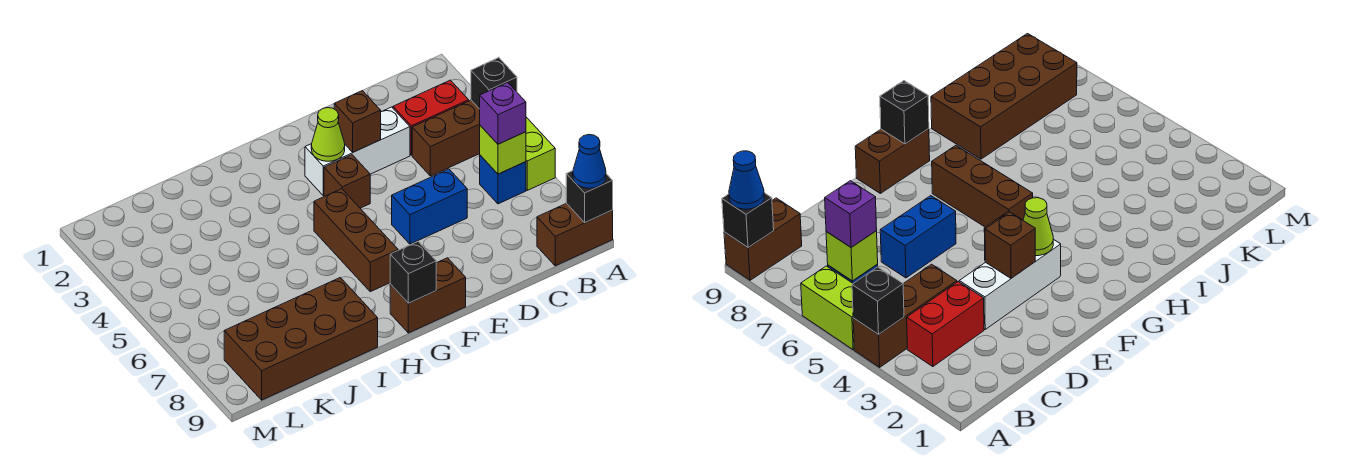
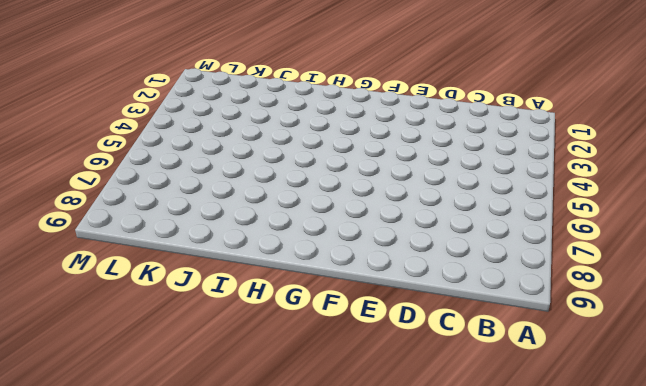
none -> brown brick A4:C4 level 1
none -> lime brick A5:A6 level 1
none -> brown brick A9:B9 level 1

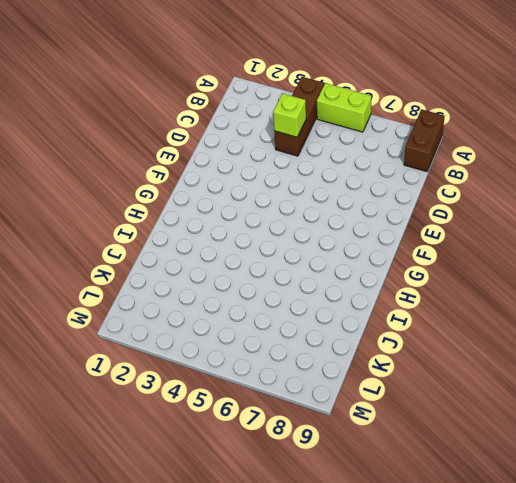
lime brick C4 level 2 -> lime brick B6 level 2
none -> red brick B3:C3 level 1
none -> blue brick B6 level 1
none -> white brick D3:F3 level 1

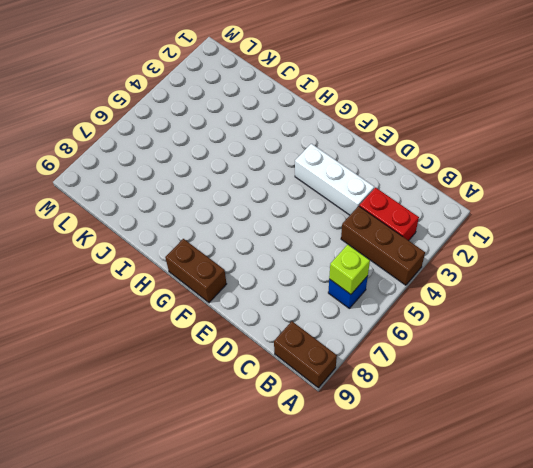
none -> lime brick A5:A6 level 1
none -> blue brick D6:E6 level 1
none -> brown brick F4 level 1

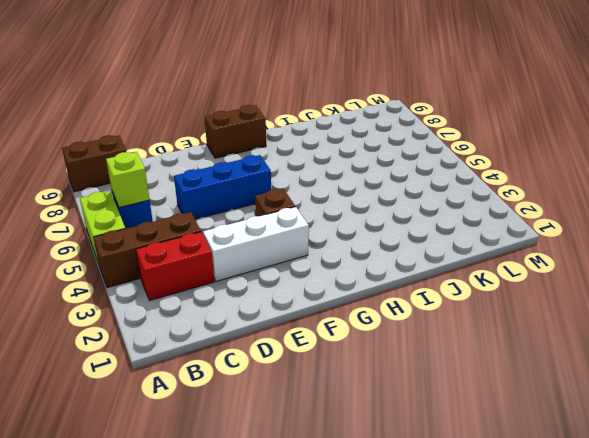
blue brick D6:F6 level 1 -> blue brick D6:E6 level 1
none -> brown brick G5:G7 level 1
none -> brown brick I8:L9 level 1
none -> black brick A4 level 2

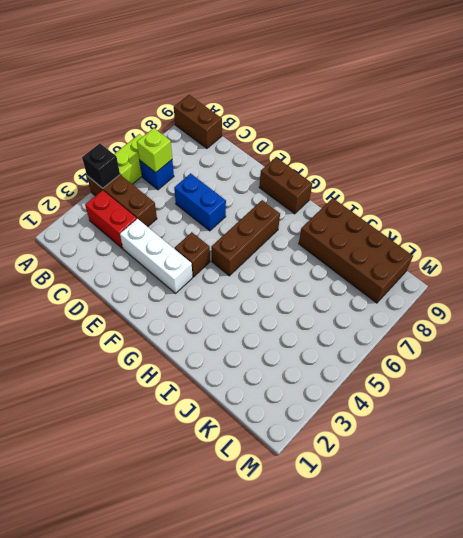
none -> black brick A9 level 2
none -> brown brick E3 level 2
none -> lime cone F3 level 2

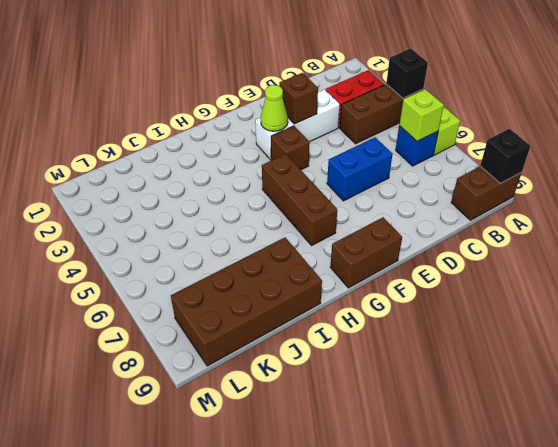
none -> black brick G9 level 2
none -> blue cone A9 level 3
none -> purple brick B6 level 3

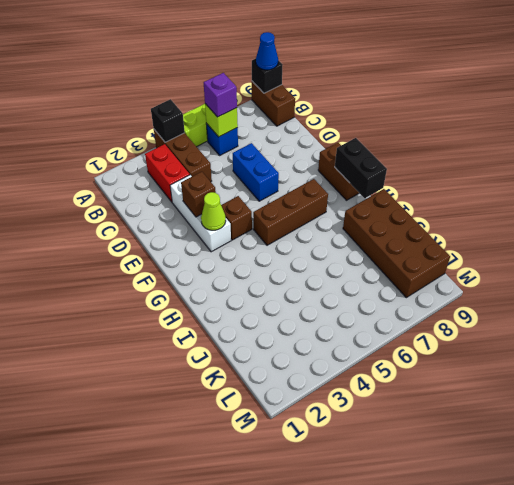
black brick G9:H9 level 2 -> black brick G9 level 2

